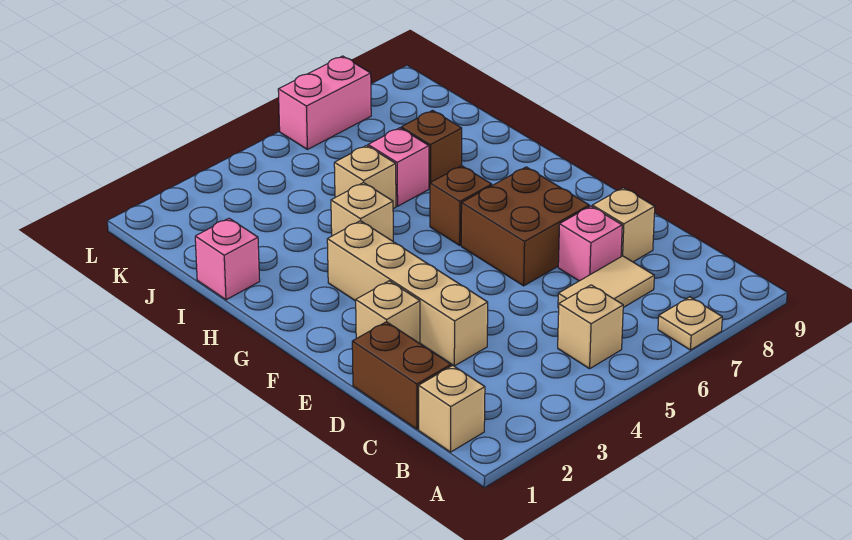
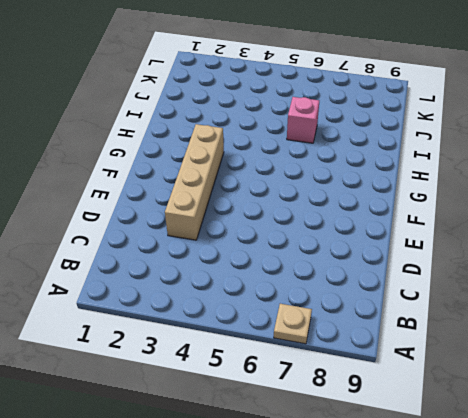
none -> tan brick B1 level 1
none -> tan brick B5 level 1
none -> brown brick C1:D1 level 1

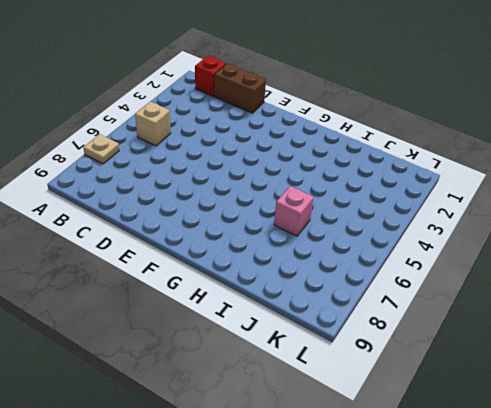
red brick B1 level 1 -> tan brick B1 level 1
none -> tan tile C6:C7 level 1
none -> tan brick D3:G3 level 1
none -> pink brick D7 level 1

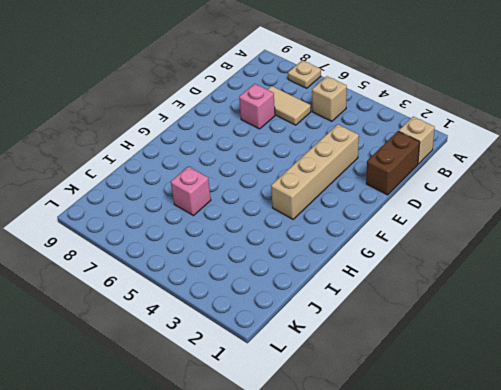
none -> tan brick D8 level 1
none -> tan brick E2 level 1
none -> brown brick E6:F7 level 1

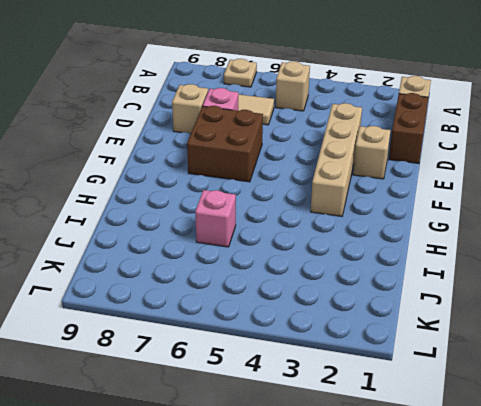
none -> brown brick G6 level 1
none -> tan brick H4 level 1
none -> pink brick I1 level 1

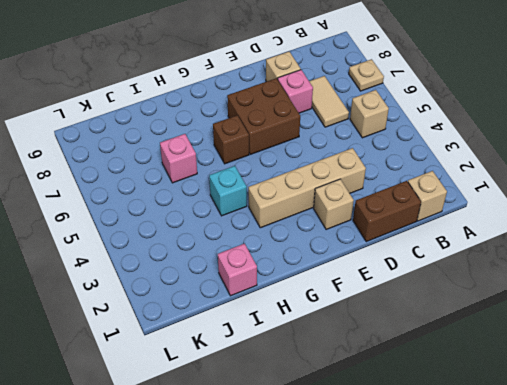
cyan brick H4 level 1 -> tan brick H4 level 1
none -> tan brick I5 level 1
none -> brown brick I7 level 1
none -> pink brick L6:L7 level 1

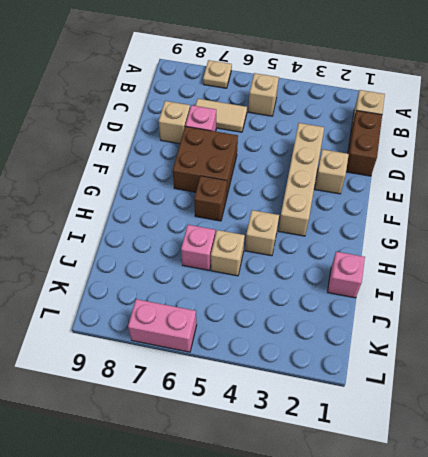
none -> brown brick I7 level 1

